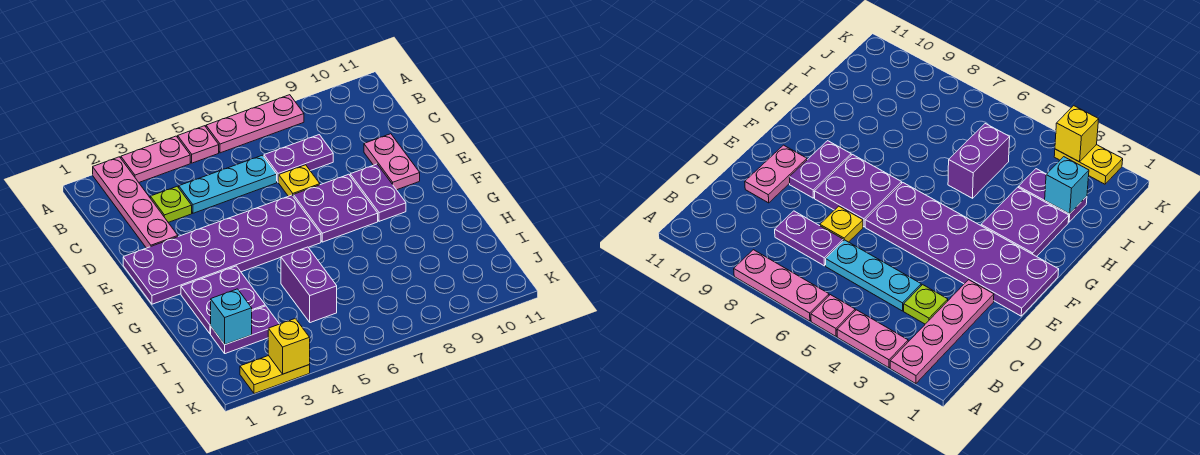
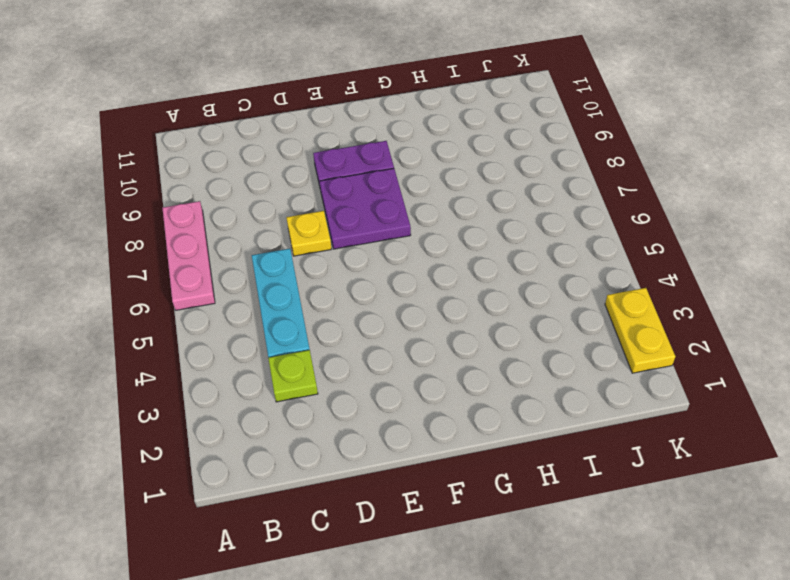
none -> pink plate A2:D2 level 1
none -> pink plate A3:A4 level 1
none -> pink plate A5 level 1

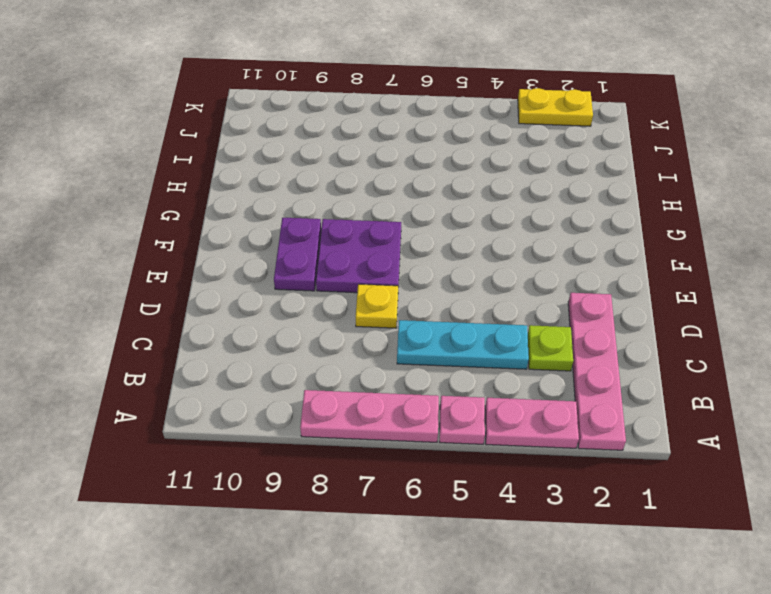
none -> purple plate C7:C8 level 1
none -> pink plate D10:E10 level 1
none -> purple plate E1:F6 level 1

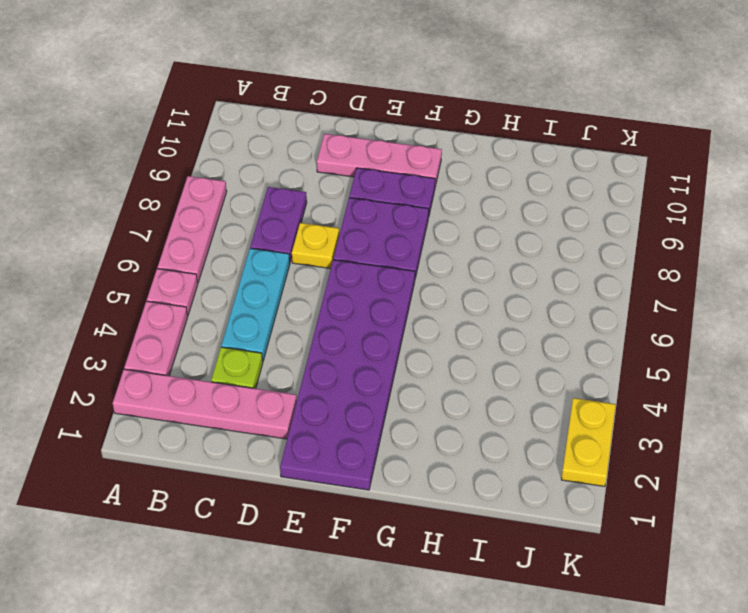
pink plate D10:F10 level 1 -> pink plate D10:E10 level 1
none -> purple plate G2:H3 level 1
none -> purple brick H5:I5 level 1
none -> purple plate I2:I3 level 1

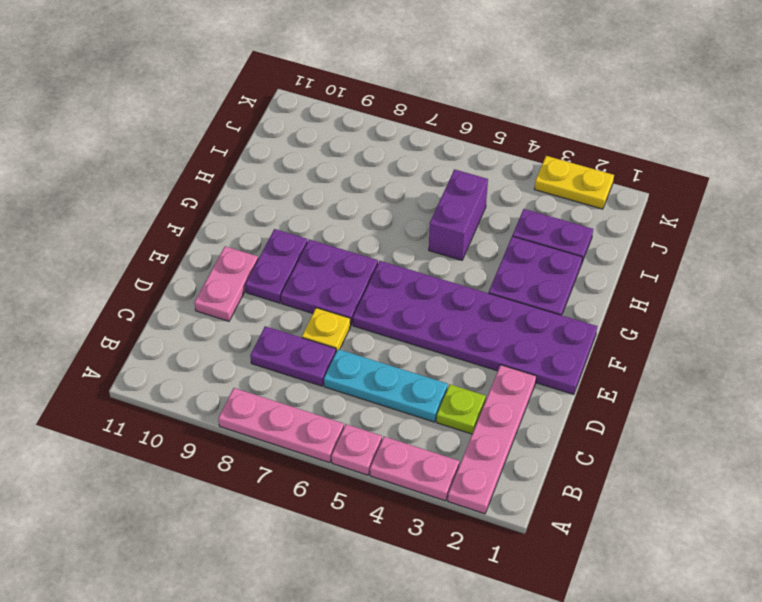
none -> cyan brick I2 level 2
none -> yellow brick K3 level 2

